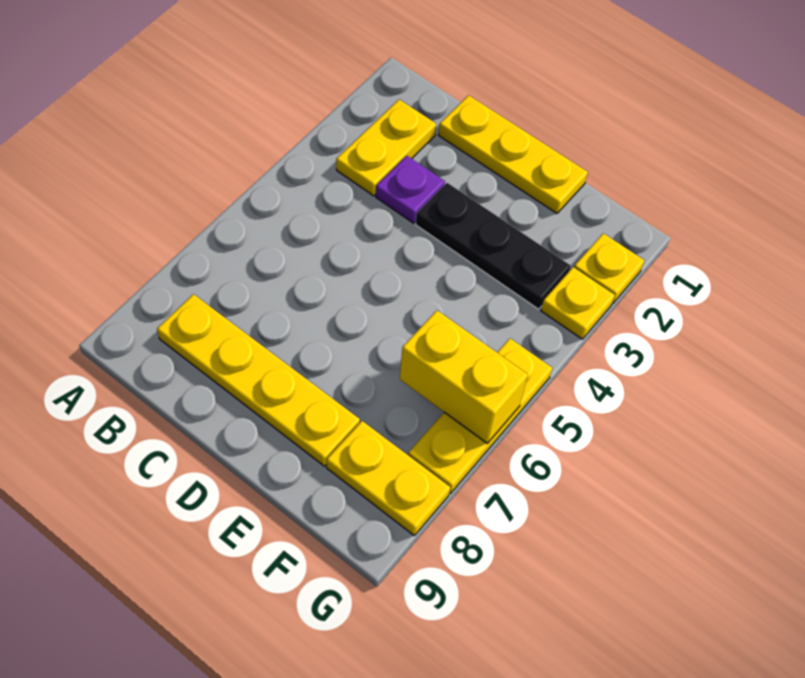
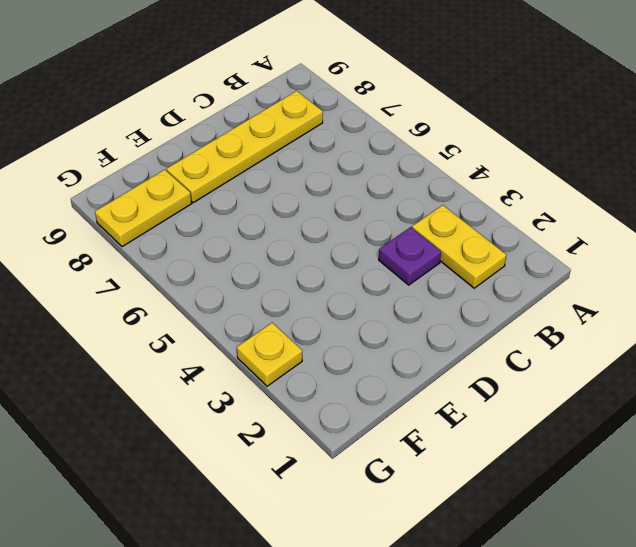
none -> yellow plate C1:E1 level 1
none -> black plate D3:F3 level 1

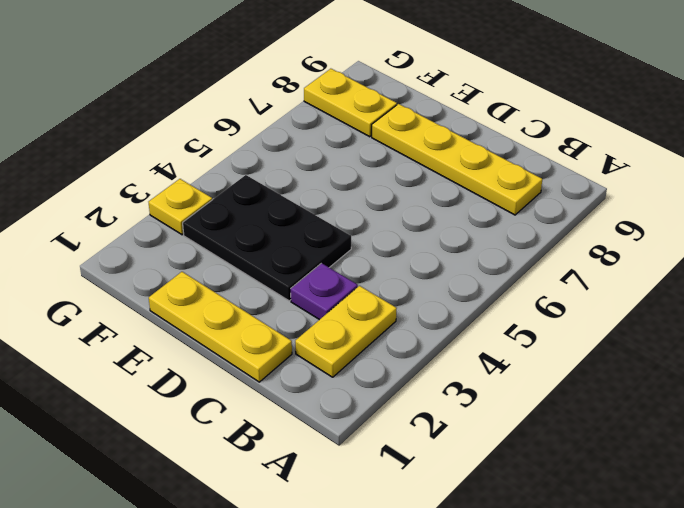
black plate D3:F4 level 1 -> black plate D3:F3 level 1
none -> yellow plate G2 level 1
none -> yellow plate G5:G7 level 1

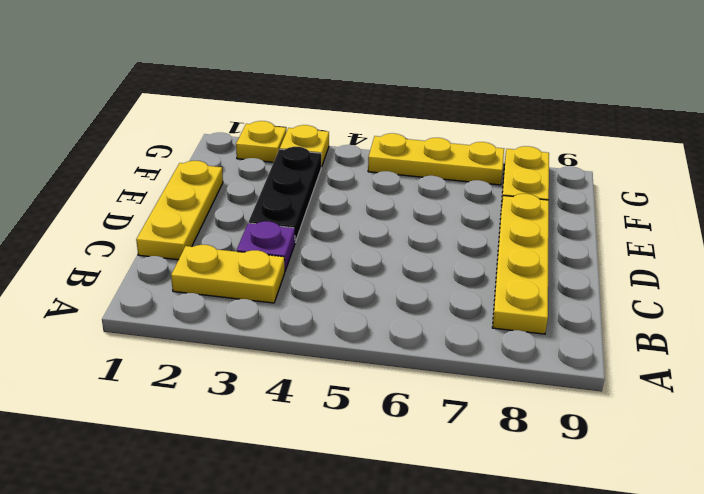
none -> yellow brick F6:G6 level 2

